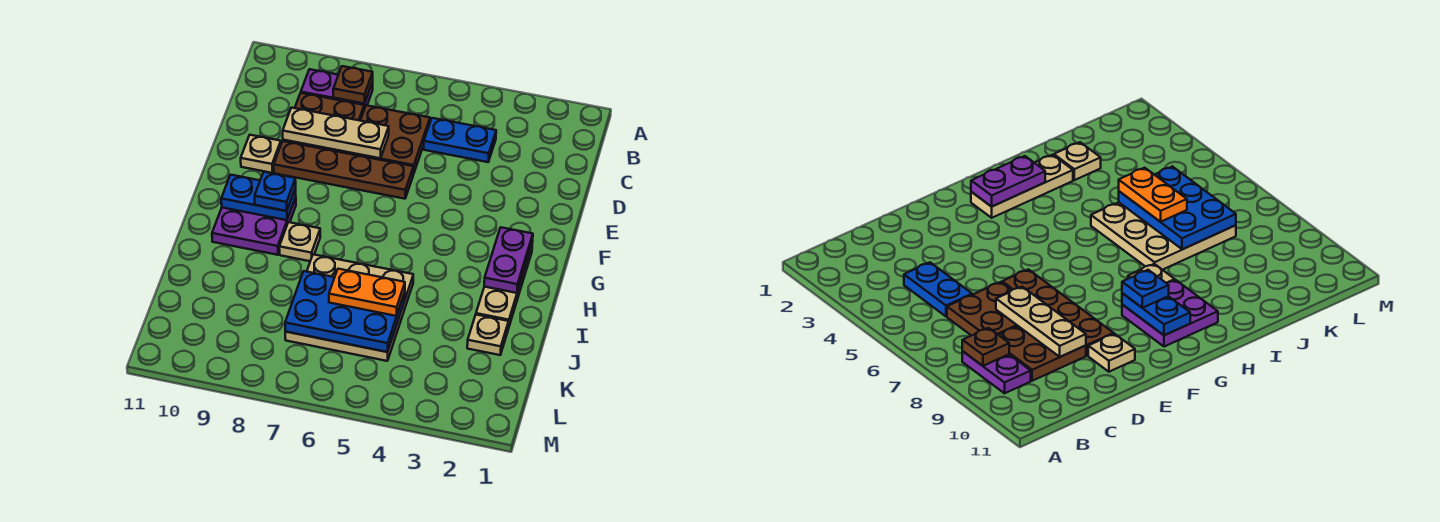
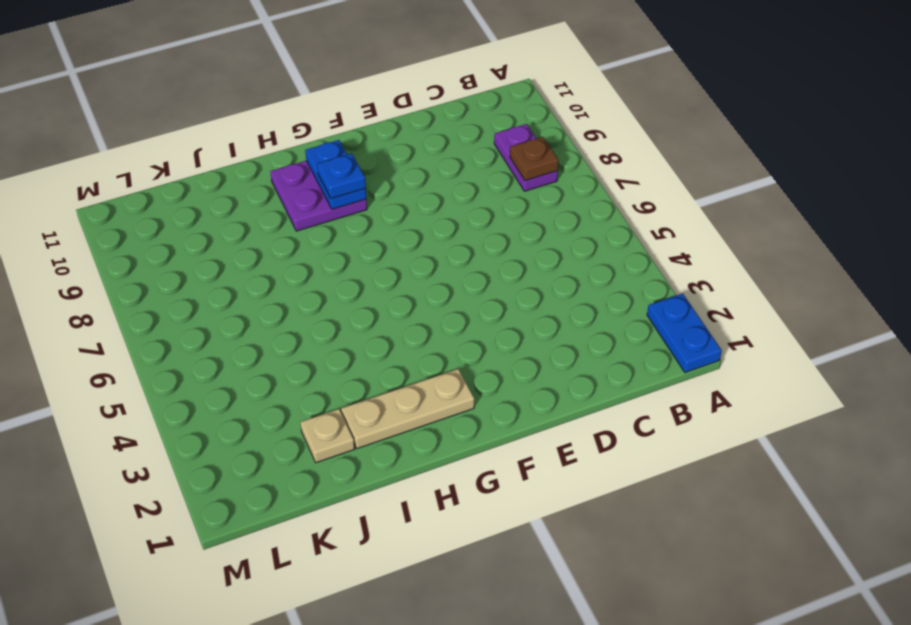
blue plate A1:A2 level 1 -> blue plate C4:C5 level 1
none -> brown plate C6:D7 level 1
none -> brown plate C8:D9 level 1
none -> brown plate E6:E9 level 1

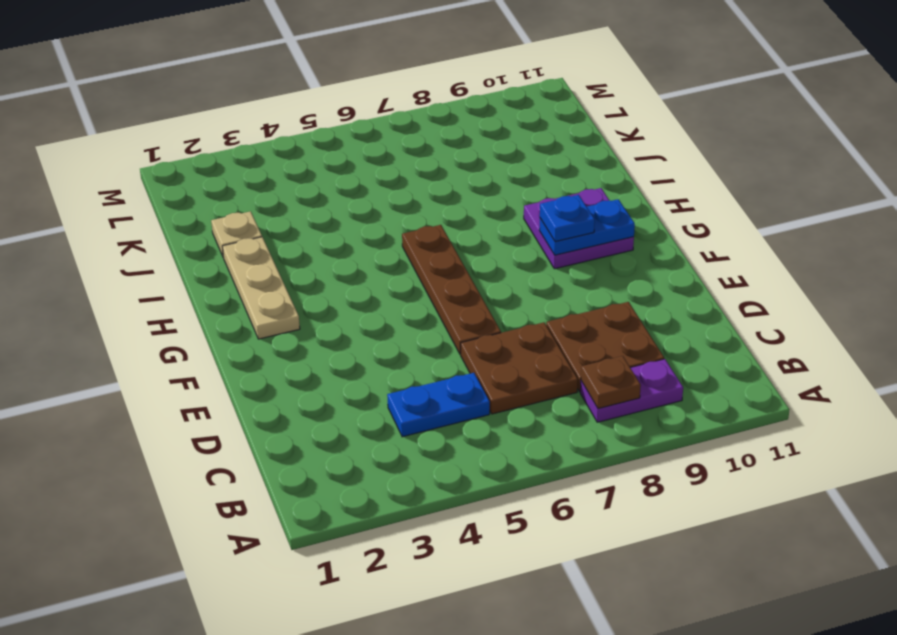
brown plate E6:H6 level 1 -> brown plate E6:E9 level 1
none -> tan plate E10 level 1
none -> tan plate H8 level 1
none -> tan plate I5:K7 level 1

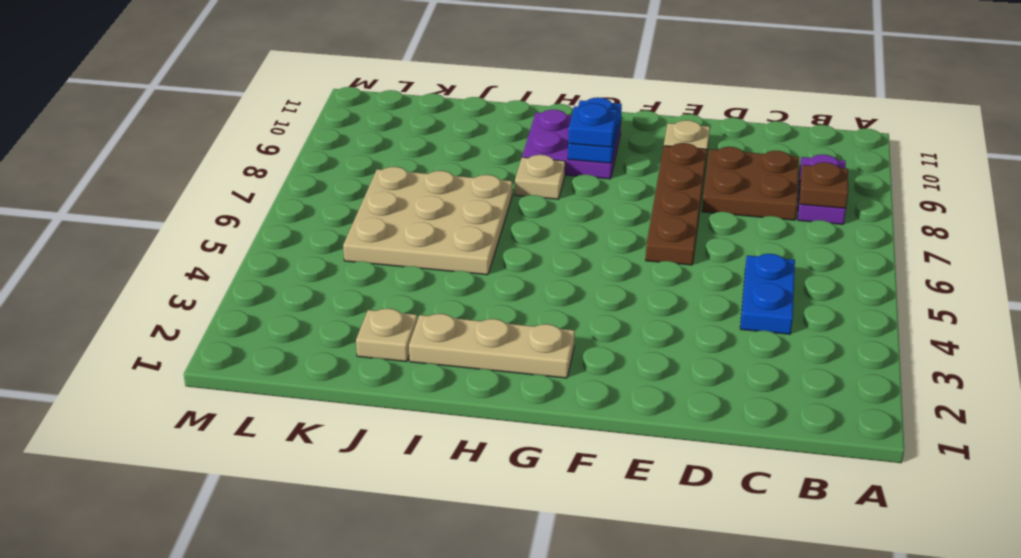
none -> brown plate C6:D7 level 1
none -> tan plate D7:D9 level 2
none -> purple plate G2:H2 level 2

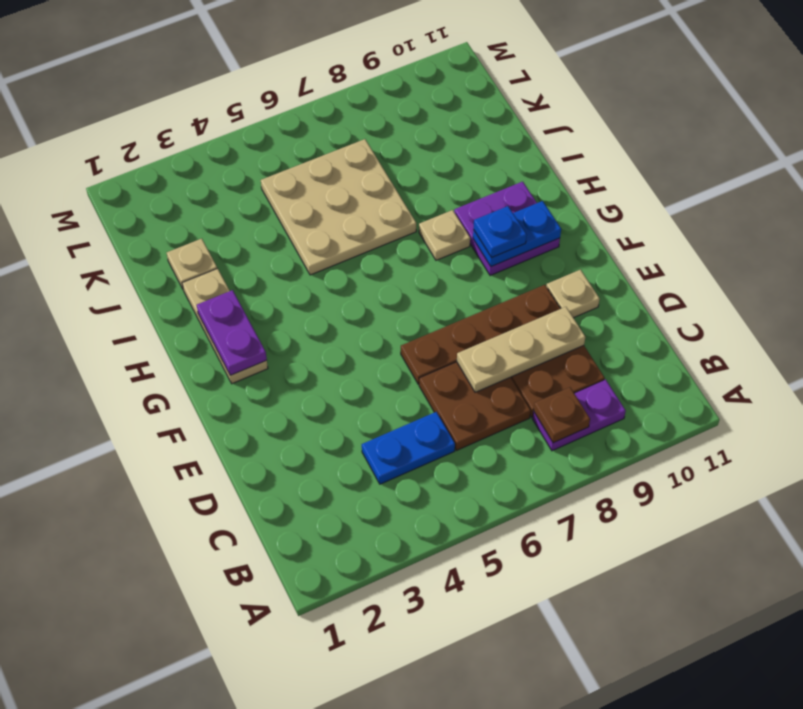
none -> blue plate J5:K7 level 2
none -> orange plate J5:J6 level 3

